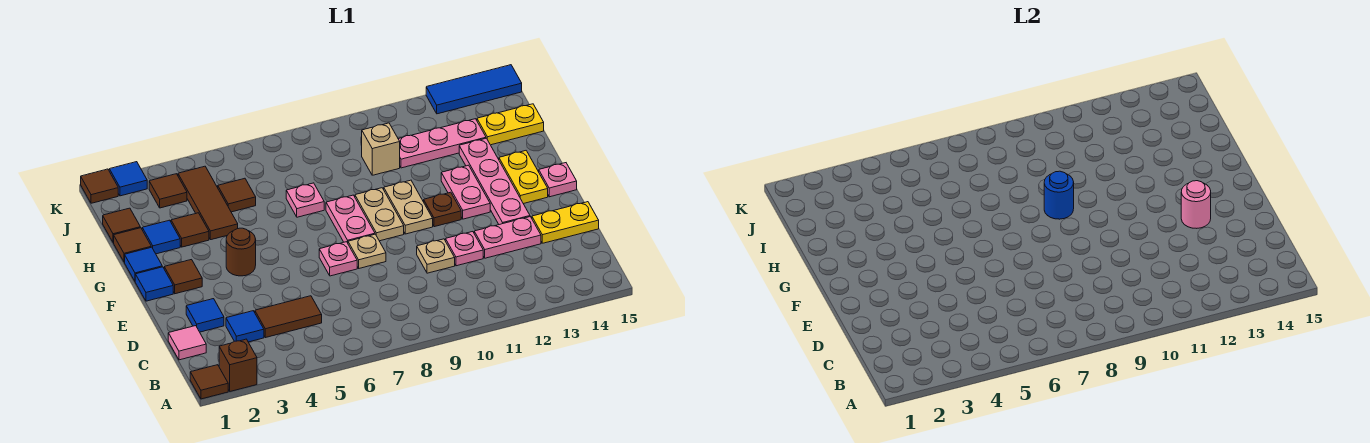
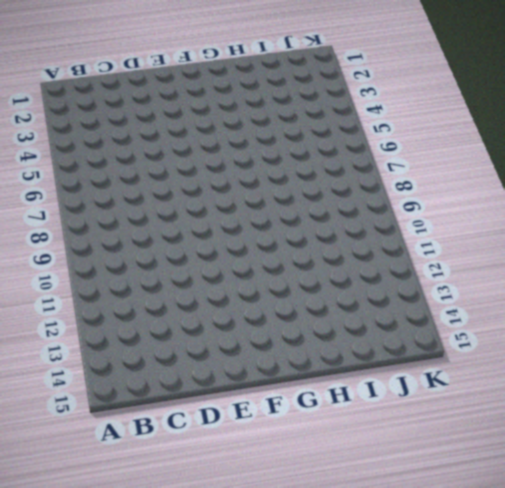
none -> brown tile A1 level 1
none -> brown brick A2 level 1
none -> pink tile C1 level 1
none -> blue tile C3 level 1

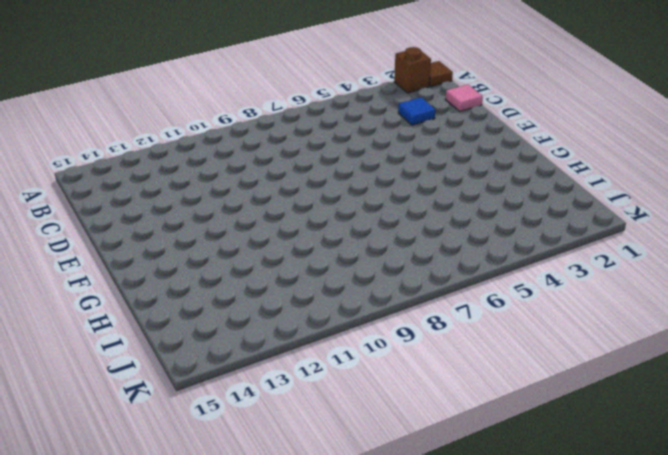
none -> brown tile C4:C5 level 1
none -> blue tile D2 level 1
none -> tan plate D10 level 1
none -> pink plate D11 level 1

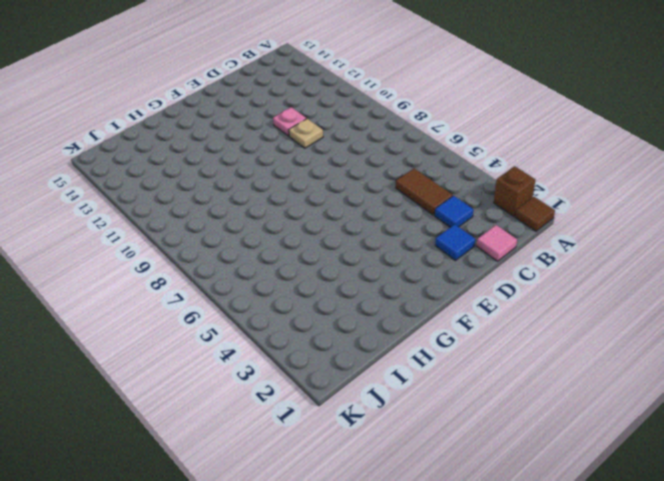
none -> pink plate D12:D13 level 1
none -> yellow plate D14:D15 level 1
none -> pink plate E7 level 1
none -> tan plate E8 level 1

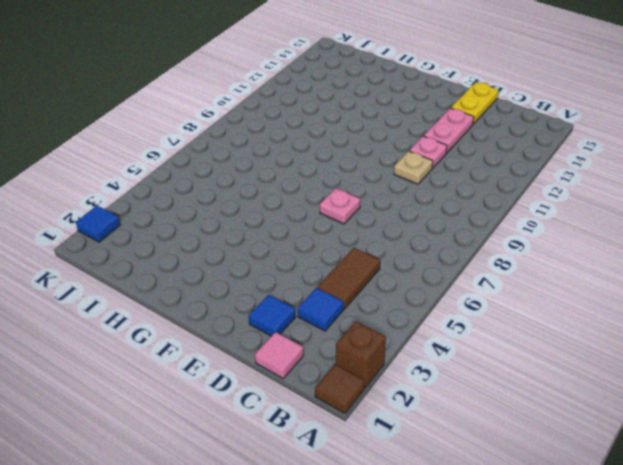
none -> tan plate E8 level 1
none -> pink plate E13:H13 level 1
none -> blue tile F1 level 1
none -> brown tile F2 level 1

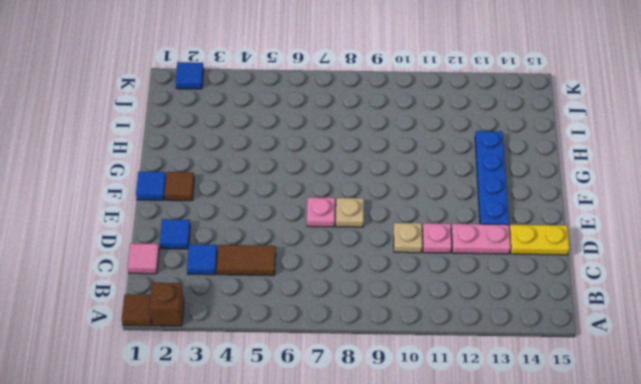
blue plate E13:H13 level 1 -> pink plate E13:H13 level 1
none -> brown round brick F4 level 1
none -> pink plate F8:G8 level 1
none -> tan plate F9:G9 level 1
none -> tan plate F10:G10 level 1

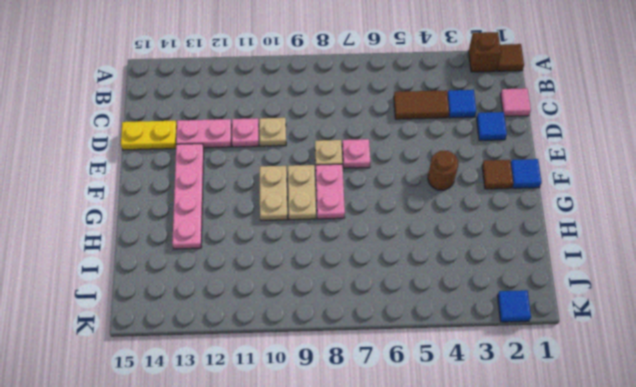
none -> brown plate F11 level 1
none -> pink plate F12:G12 level 1
none -> yellow plate F14:G14 level 1
none -> pink plate F15 level 1

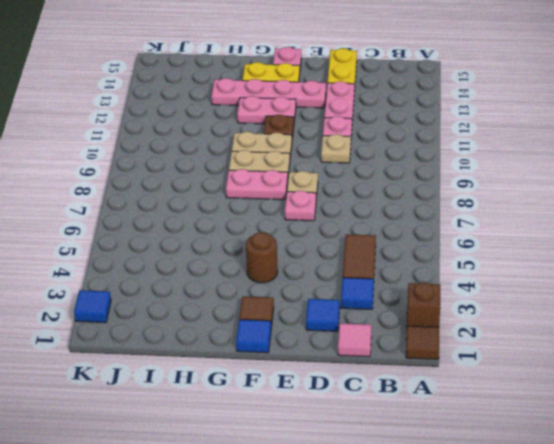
none -> blue tile G1 level 1
none -> brown tile H1 level 1
none -> blue tile H2 level 1
none -> brown tile H3 level 1

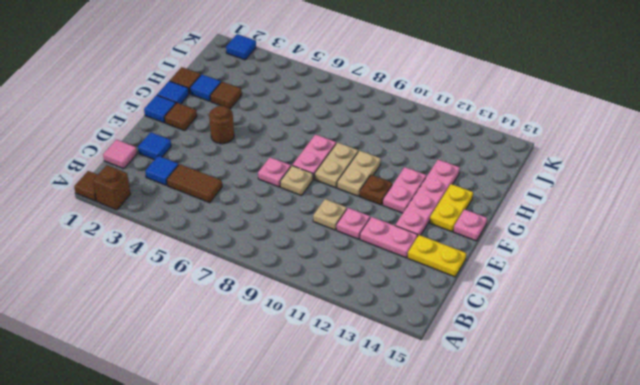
none -> brown tile H4:J4 level 1
none -> pink plate H7 level 1
none -> brown tile I1 level 1
none -> brown tile I5 level 1

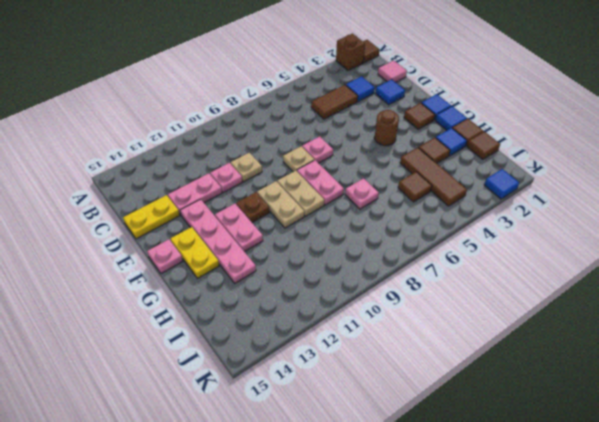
none -> tan brick I10 level 1
none -> pink plate I11:I13 level 1
none -> yellow plate I14:I15 level 1
none -> brown tile J3 level 1

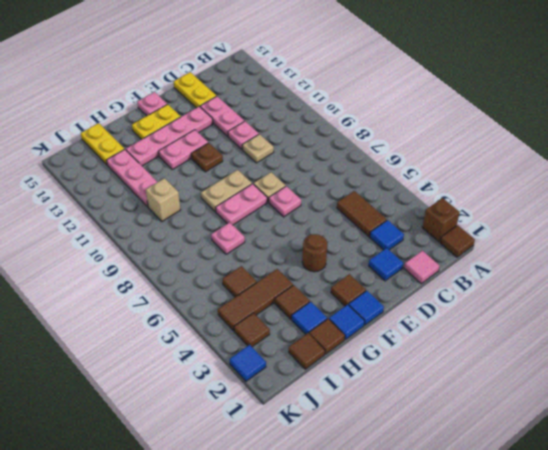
none -> tan plate F10:G10 level 1
none -> brown tile K1 level 1
none -> blue tile K13:K15 level 1
none -> pink round brick E13 level 2

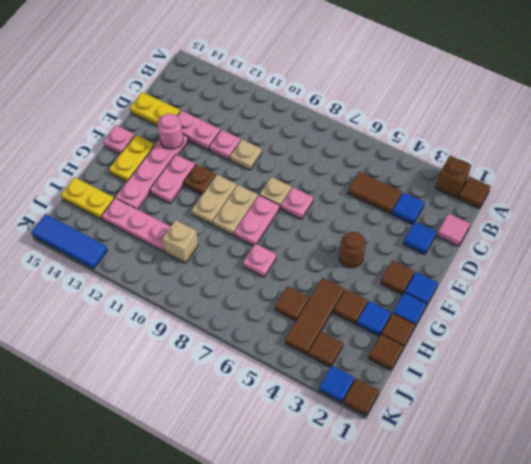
none -> blue round brick G9 level 2

